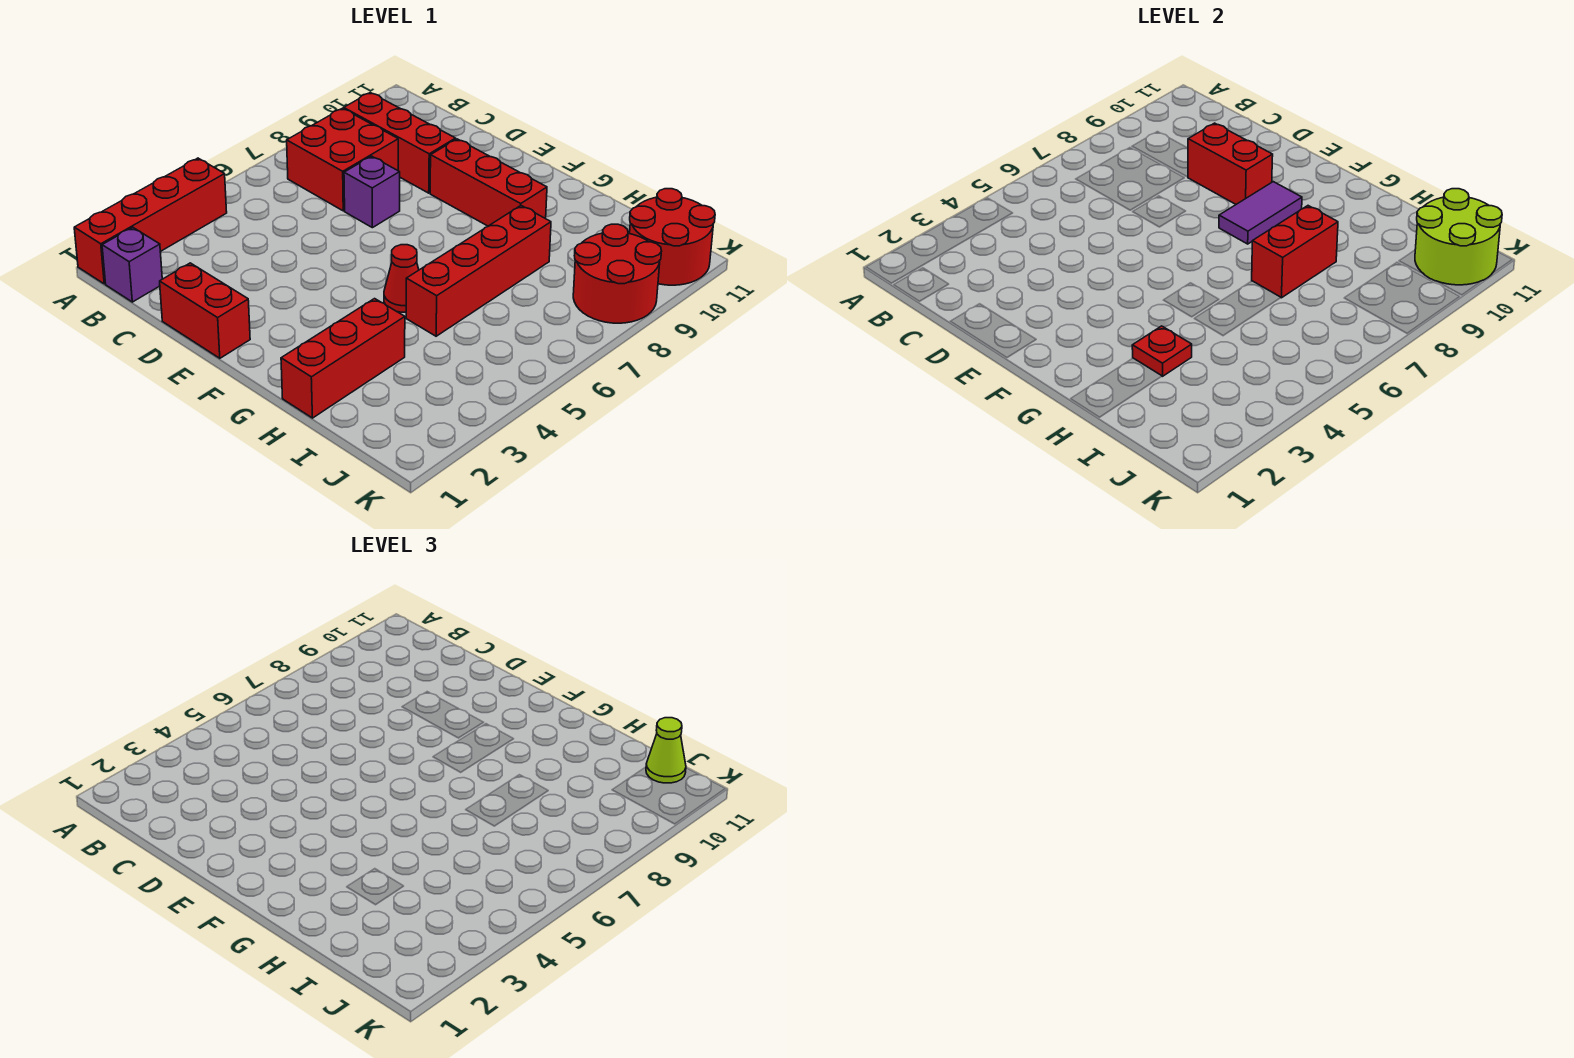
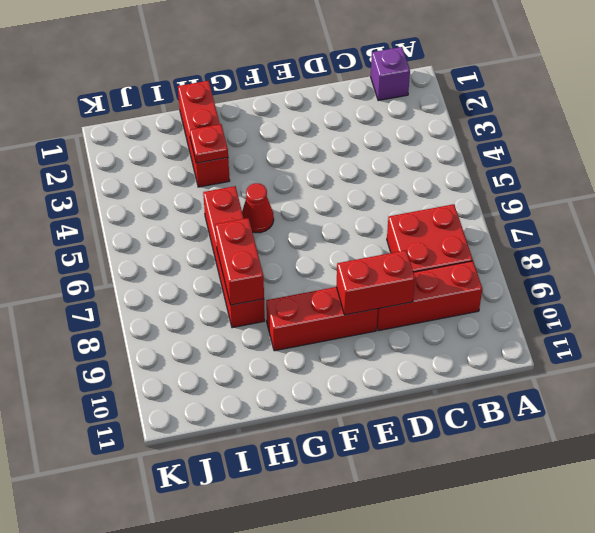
none -> red brick A1:A4 level 1
none -> red brick D1:E1 level 1
none -> purple brick D7 level 1

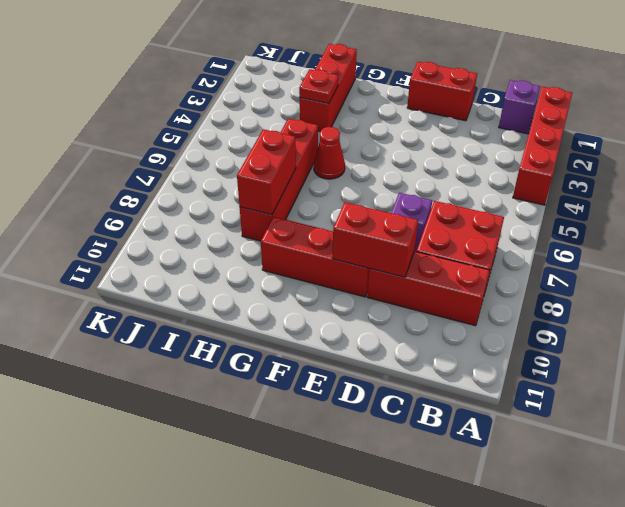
none -> red round brick J8:K9 level 1
none -> red round brick J10:K11 level 1
none -> purple tile F8:F9 level 2

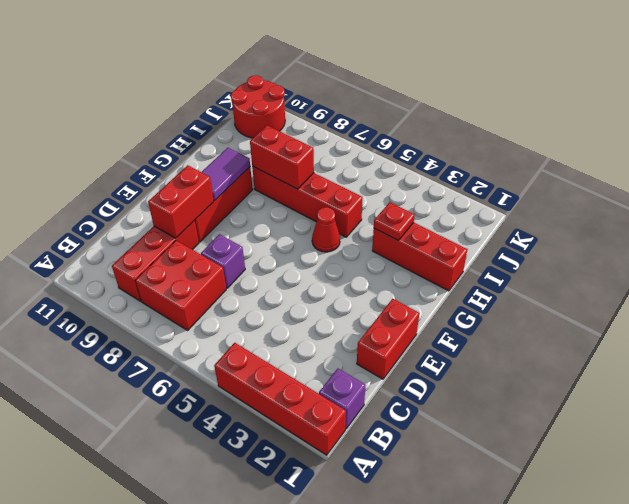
purple tile F9:G9 level 2 -> purple tile F8:F9 level 2
none -> red round brick J8:K9 level 1
none -> lime round brick J10:K11 level 2
none -> lime cone J11 level 3

